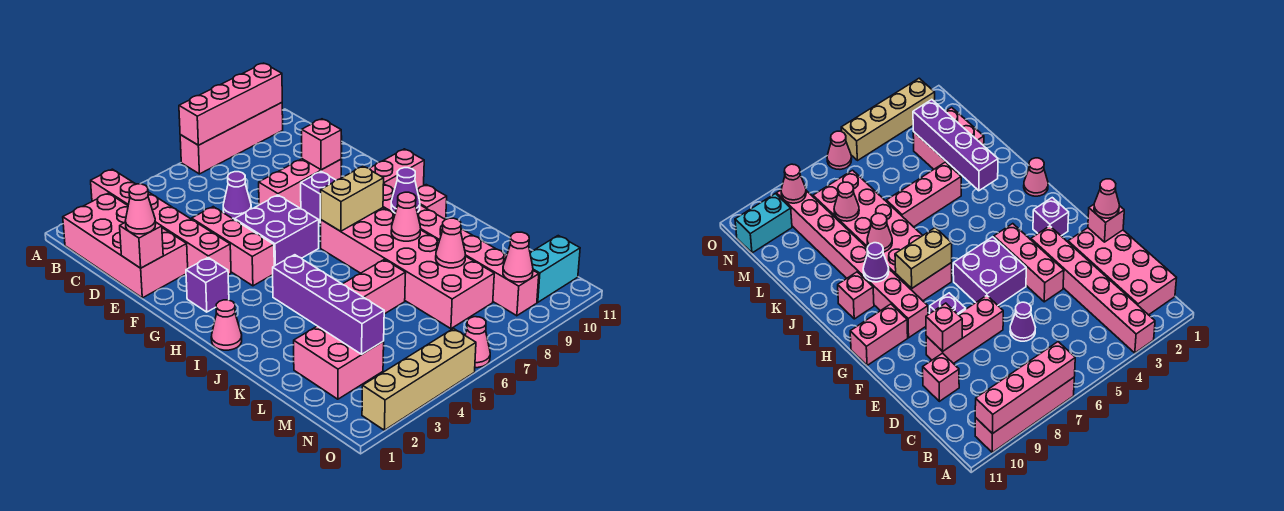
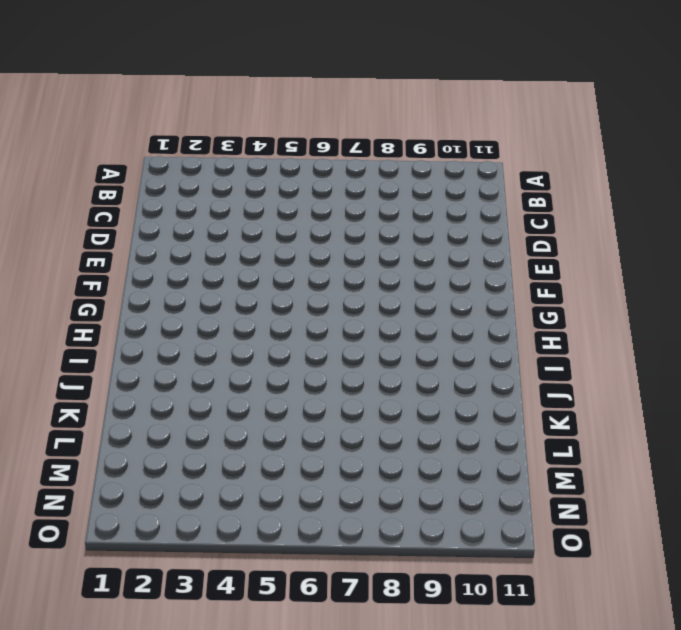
none -> pink brick A3:F3 level 1
none -> pink brick A7:A10 level 1
none -> pink brick B1:E2 level 1
none -> purple cone D6 level 1

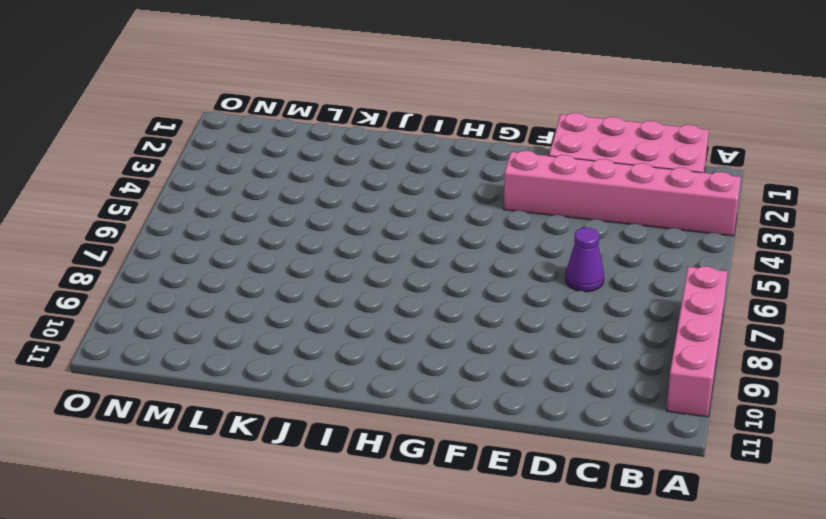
none -> pink brick D10 level 1
none -> pink brick E4:G4 level 1
none -> pink brick E7:E9 level 1
none -> purple brick F5:G6 level 1

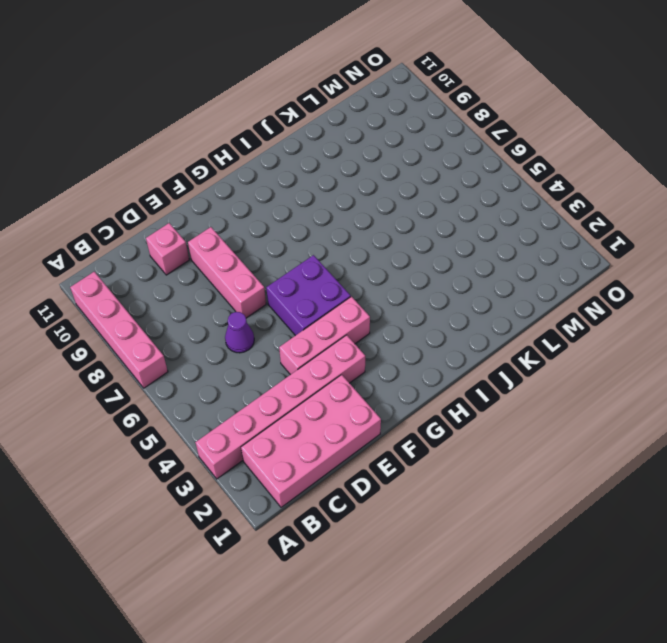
none -> purple brick F8 level 1
none -> purple brick G2 level 1
none -> pink brick G9:N9 level 1
none -> pink brick G10:G11 level 1

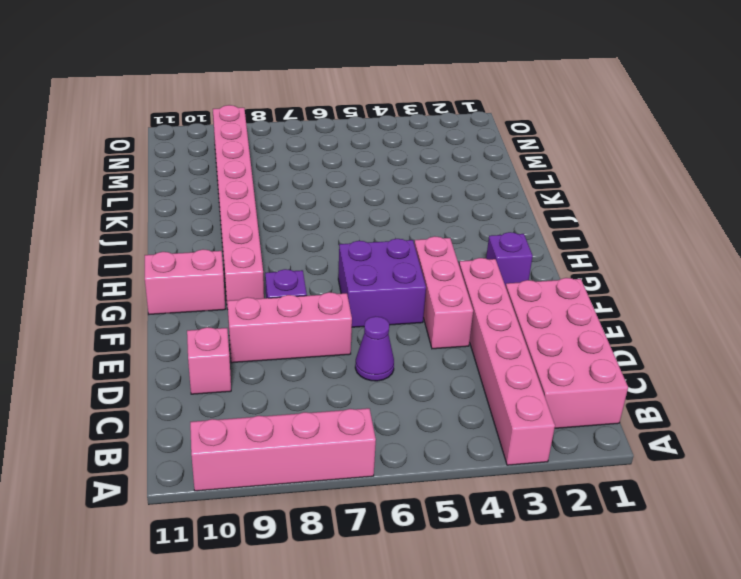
none -> pink brick H7:M8 level 1
none -> pink cone I1 level 1
none -> pink brick I10 level 1
none -> pink brick K4:K6 level 1

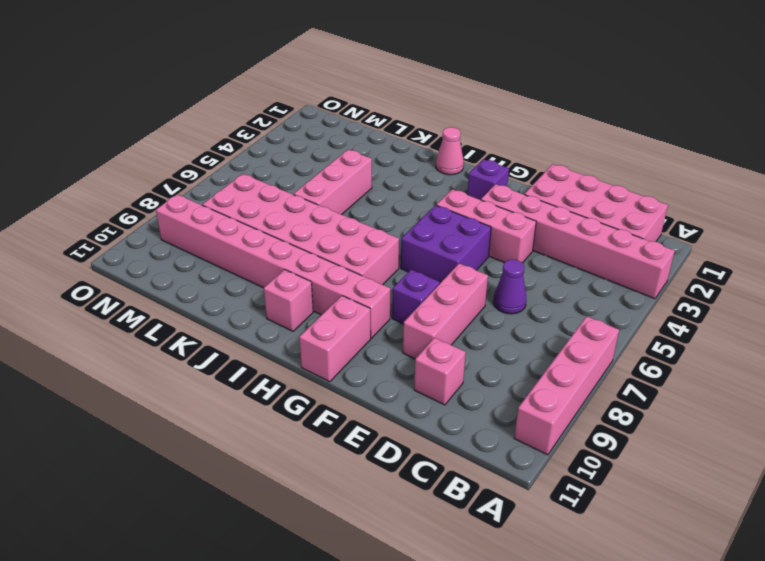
none -> pink brick L2:M3 level 1
none -> cyan brick N10:N11 level 1
none -> tan brick O2:O5 level 1
none -> pink cone O6 level 1

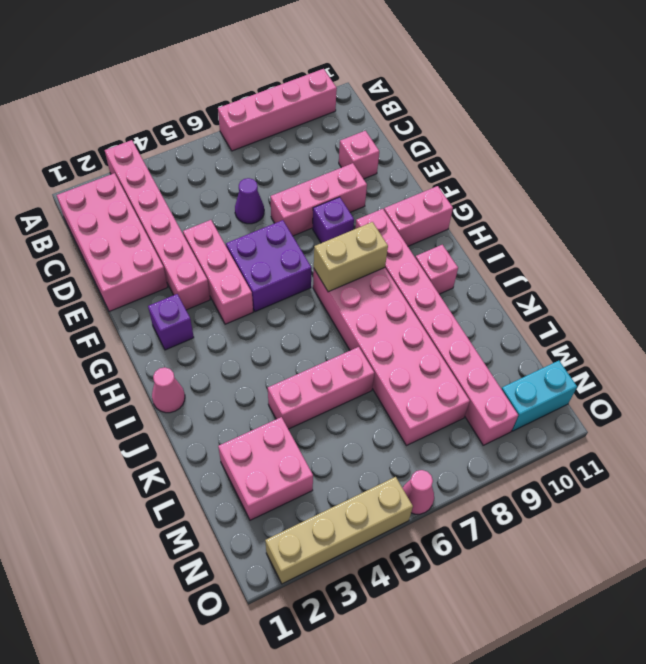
none -> pink brick A7:A10 level 2
none -> pink brick E1 level 2
none -> pink brick E9 level 2
none -> purple cone I9 level 2

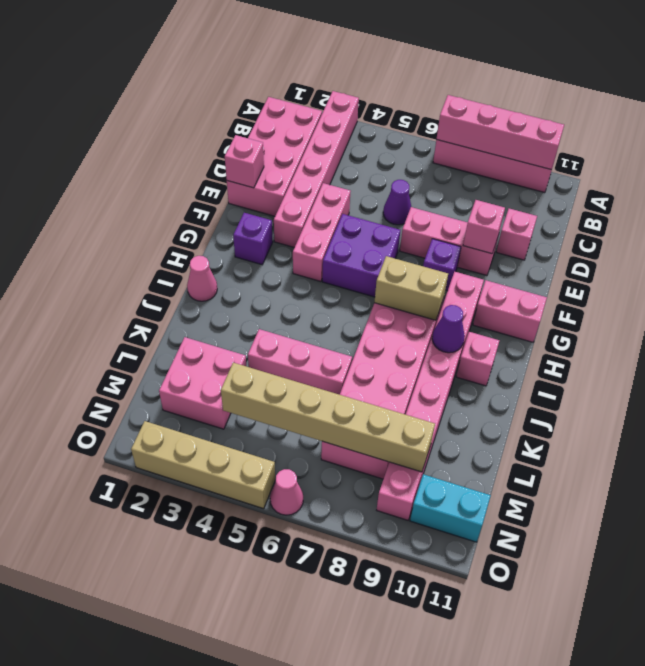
tan brick M4:M9 level 2 -> none
none -> purple brick J3:M3 level 2
none -> pink cone J8 level 2
none -> pink cone L8 level 2
none -> pink cone N9 level 2

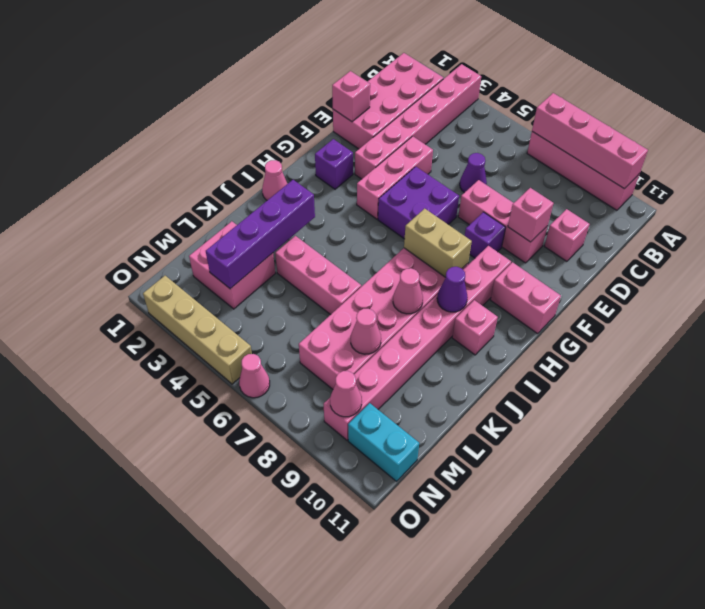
none -> pink cone E1 level 3

